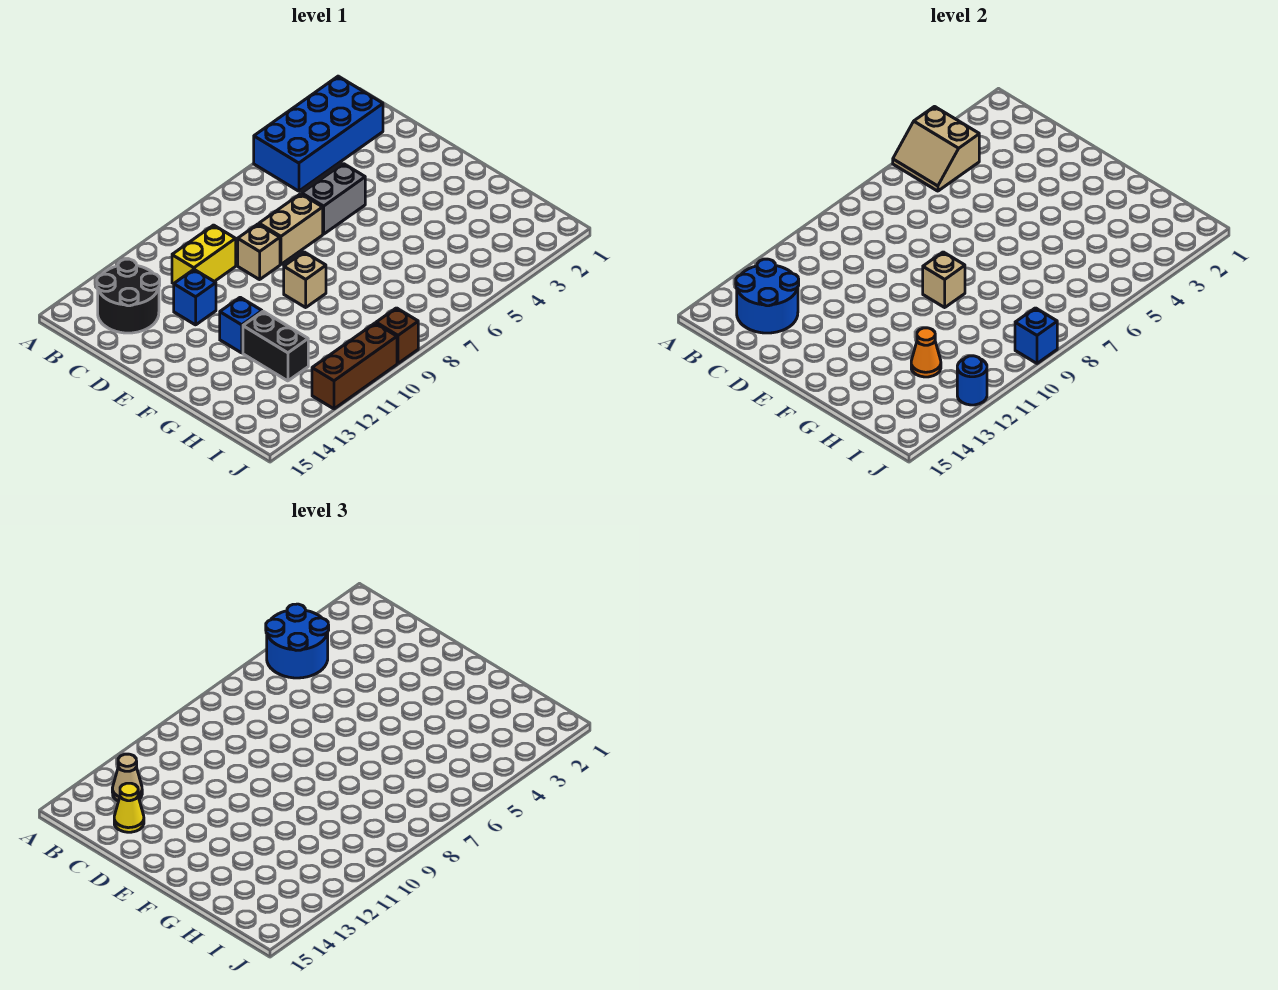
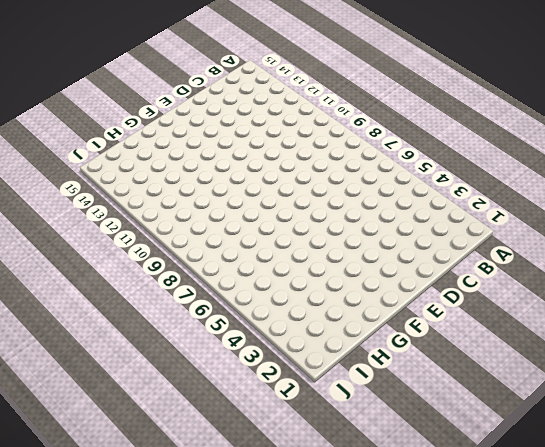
none -> blue brick A2:B5 level 1
none -> black round brick B13:C14 level 1
none -> yellow brick C10:C11 level 1

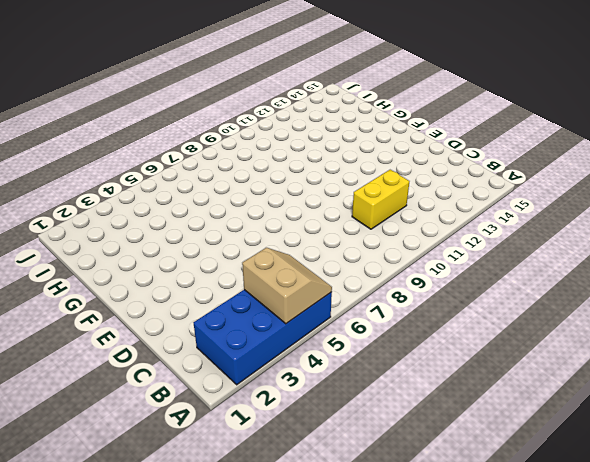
none -> black round brick B13:C14 level 1
none -> grey brick D5:D6 level 1
none -> tan brick D7:D8 level 1

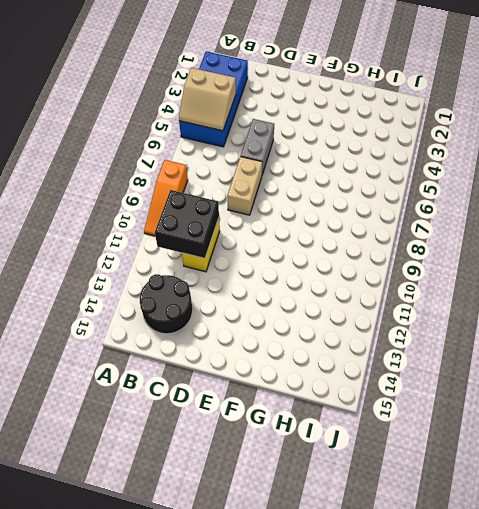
orange slope A8:A10 level 1 top 8 -> none
black brick B10:C11 level 2 -> none
none -> tan brick D9 level 1
none -> blue brick D12 level 1
none -> tan brick F9 level 1

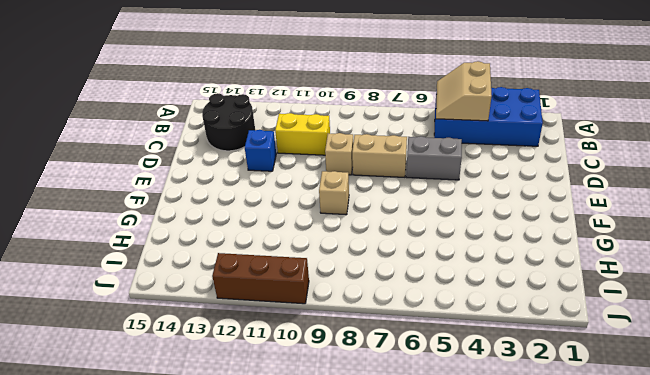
none -> blue brick F12 level 1
none -> black brick G12:H12 level 1
none -> brown brick J9 level 1

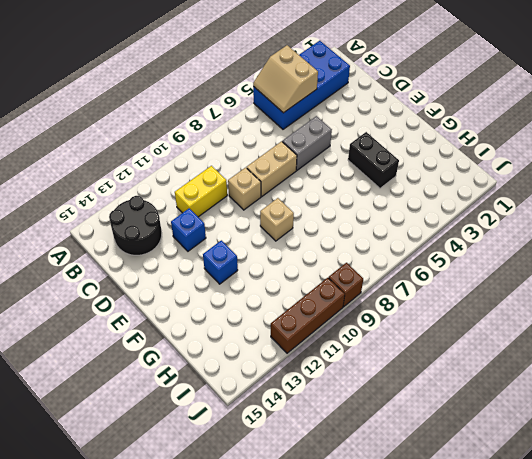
black brick F4:G4 level 1 -> black brick G12:H12 level 1
none -> blue round brick B13:C14 level 2
none -> tan brick F9 level 2
none -> orange cone H12 level 2

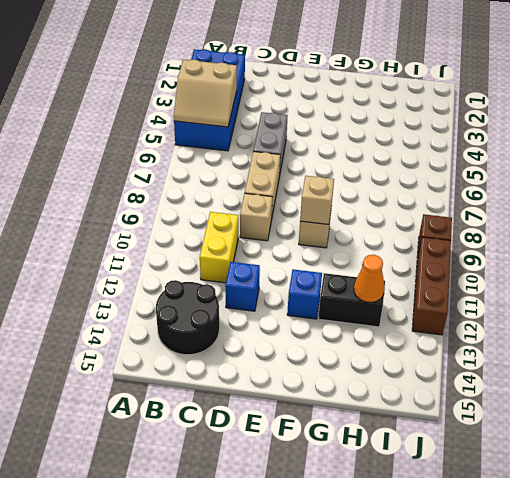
none -> blue round brick B13:C14 level 2
none -> blue brick J9 level 2
none -> blue round brick J12 level 2

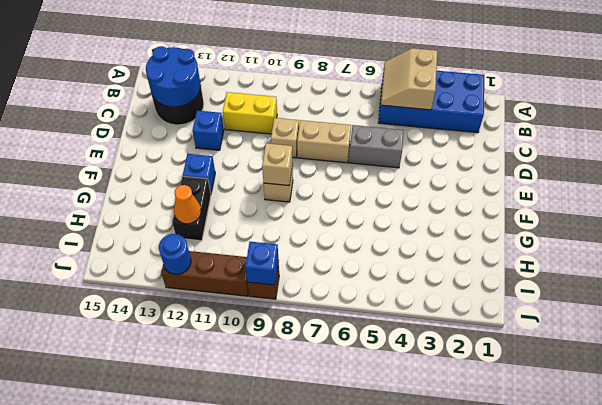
none -> blue round brick A4:B5 level 3
none -> tan cone B13 level 3
none -> yellow cone C14 level 3

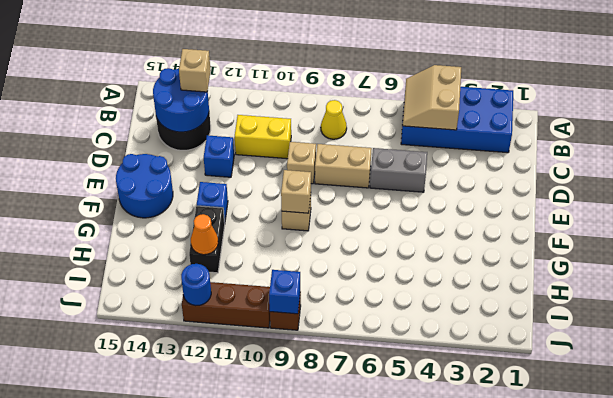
yellow cone B8 level 1 -> yellow cone C14 level 3
tan brick B13 level 3 -> tan cone B13 level 3
blue round brick E14:F15 level 1 -> blue round brick A4:B5 level 3

